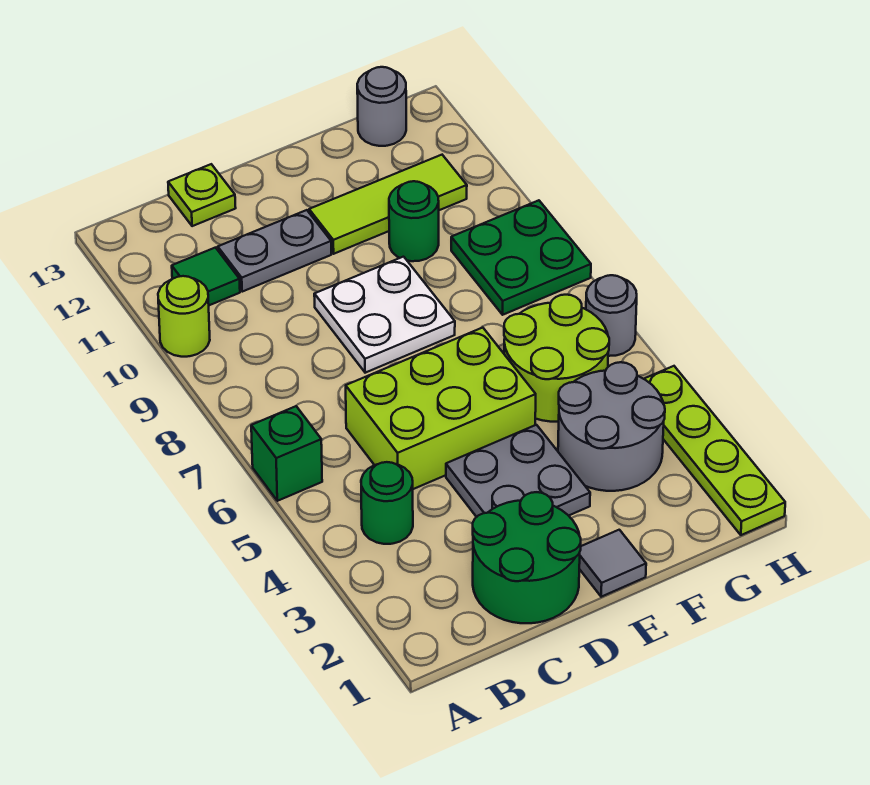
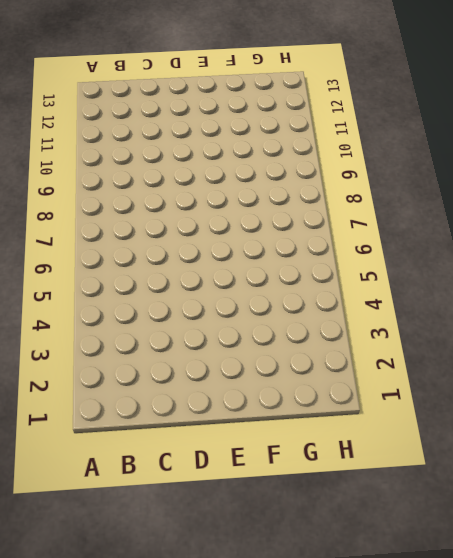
none -> green brick A6 level 1
none -> lime round brick A10 level 1
none -> green round brick B4 level 1

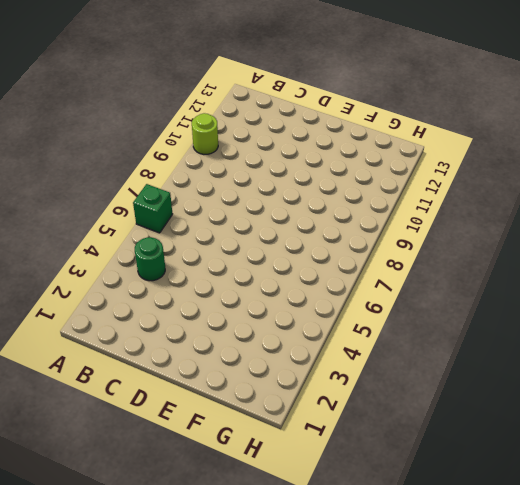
none -> green tile B11 level 1
none -> green round brick C1:D2 level 1
none -> lime brick C5:E6 level 1

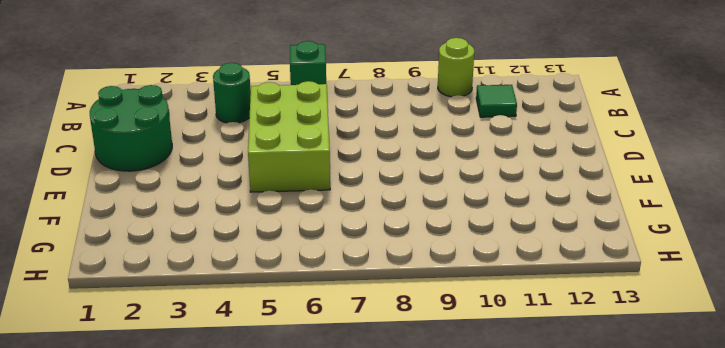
none -> grey plate C11:D11 level 1
none -> lime plate C13 level 1
none -> grey plate D3:E4 level 1

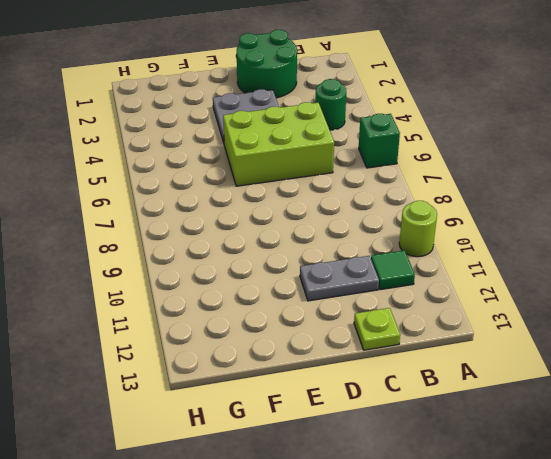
none -> white plate D8:E9 level 1
none -> grey tile E1 level 1
none -> lime tile E11:G11 level 1

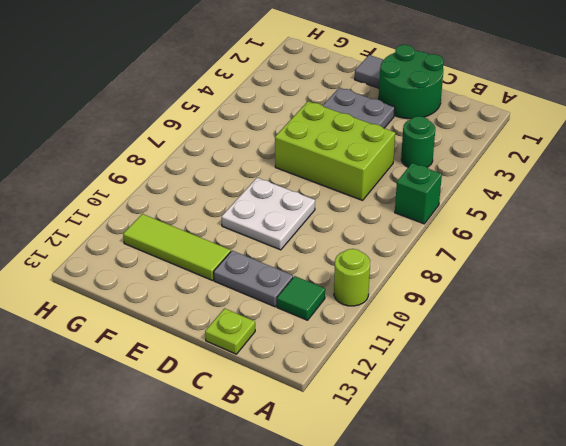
none -> grey round brick F3:G4 level 1
none -> lime round brick F5:G6 level 1
none -> green round brick F10 level 1

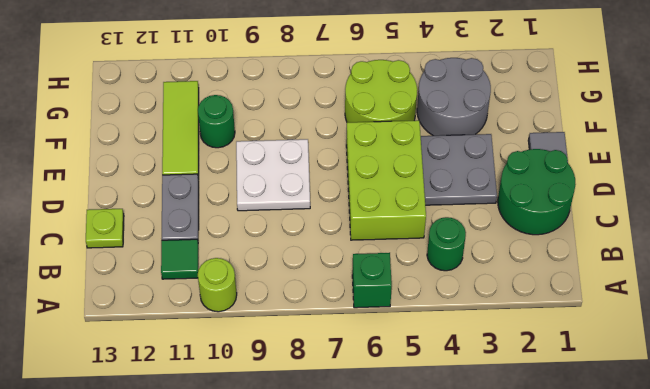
none -> green plate G8:H9 level 1
none -> grey round brick G13 level 1
none -> lime plate H1:H4 level 1

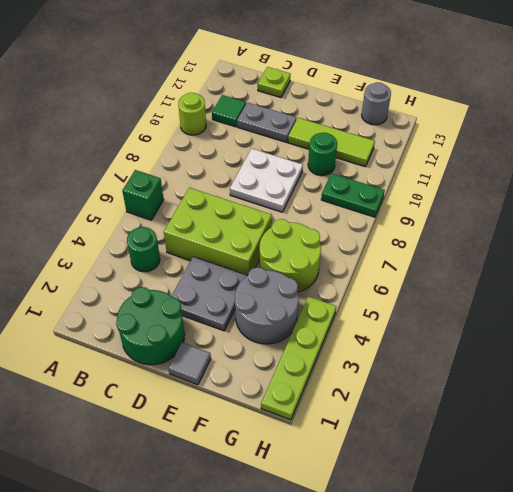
green plate G9:H9 level 1 -> green plate G8:H9 level 1
none -> grey round brick H6 level 1

